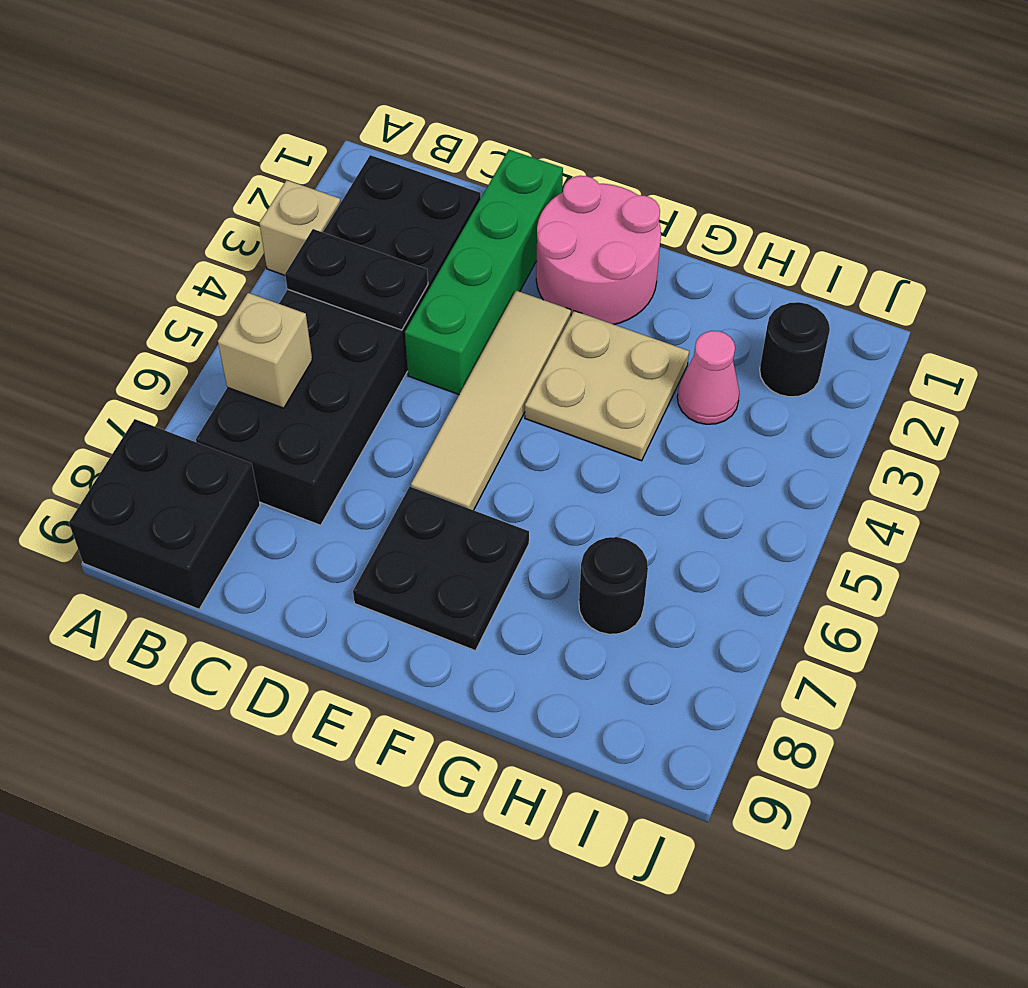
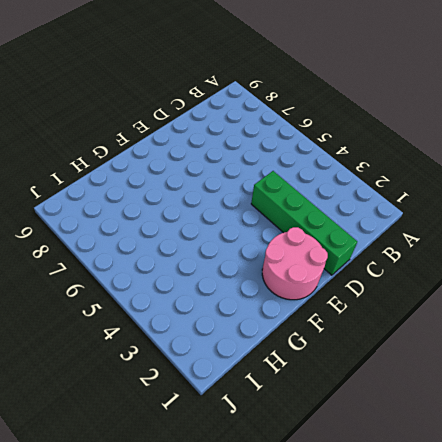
none -> tan brick A3 level 1
none -> black brick A8:B9 level 1
none -> black brick B2:C7 level 1

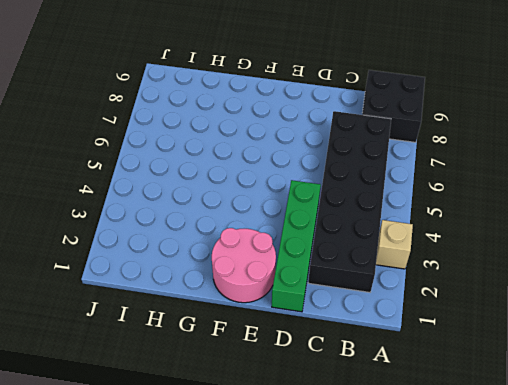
none -> tan tile E3:E6 level 1
none -> black plate E7:F8 level 1
none -> tan plate F3:G4 level 1

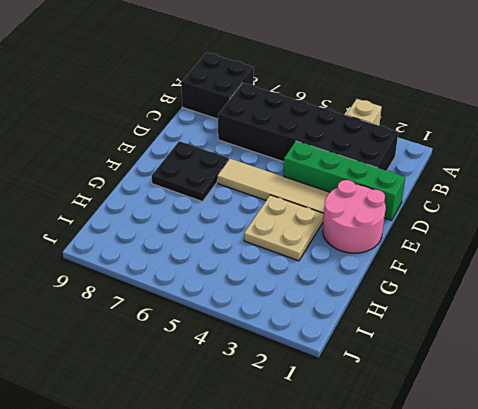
none -> pink cone H3 level 1
none -> black round brick H7 level 1
none -> black round brick I2 level 1

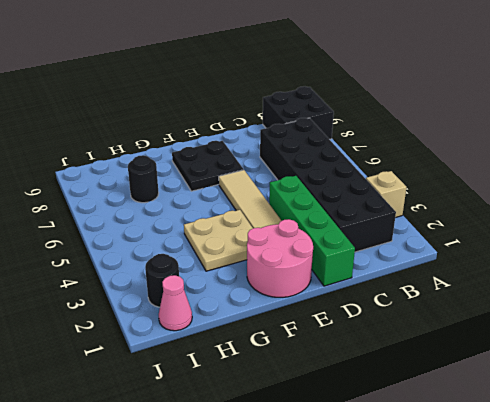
pink cone I1 level 1 -> pink cone H3 level 1
none -> black plate B4:C4 level 2
none -> tan brick B6 level 2

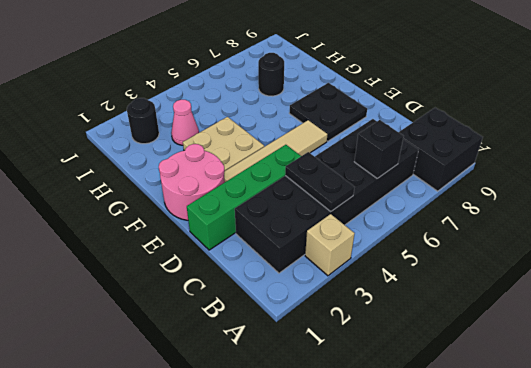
black brick B6 level 2 -> tan brick B6 level 2

